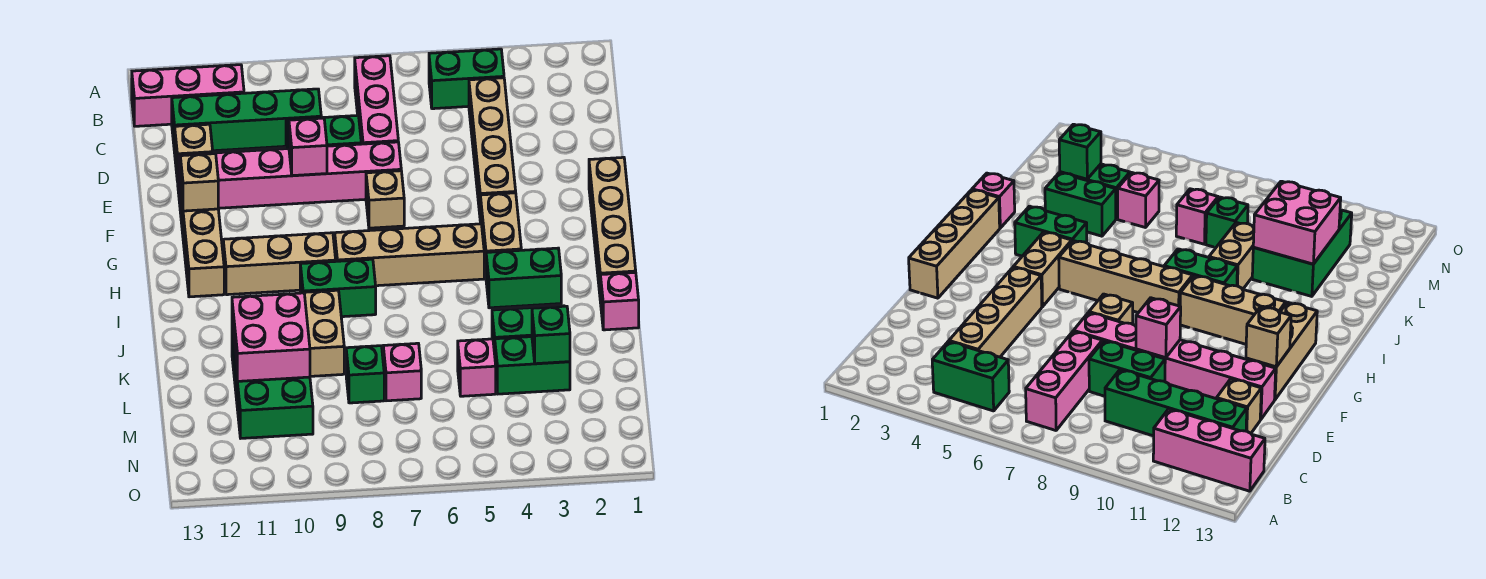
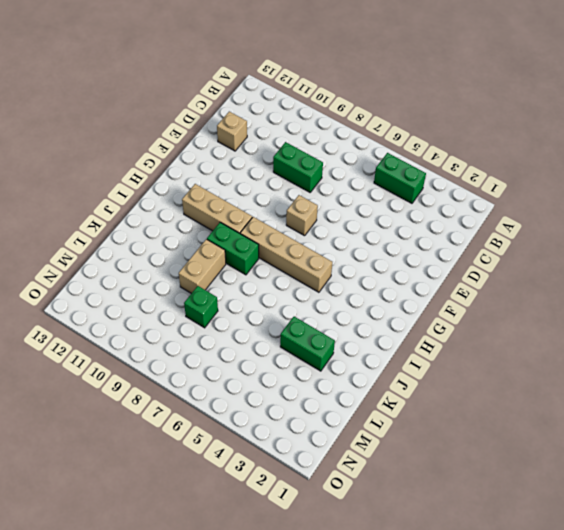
none -> pink brick B7:D7 level 1
none -> pink brick B11:B13 level 1
none -> tan brick C4:F4 level 1

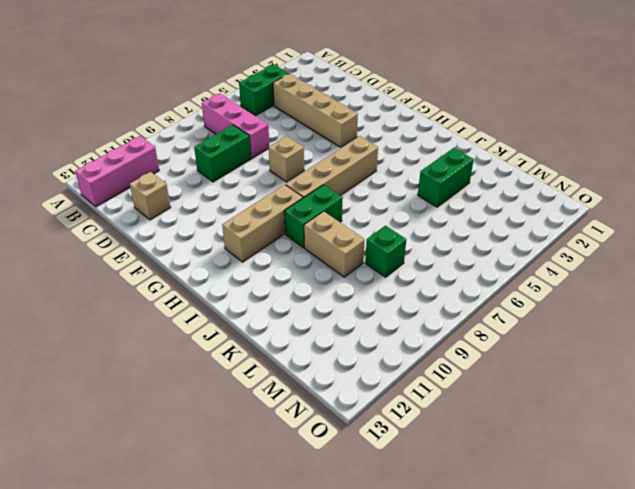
none -> green brick C9:C12 level 1
none -> pink brick E7:E12 level 1
none -> tan brick F1:I1 level 1

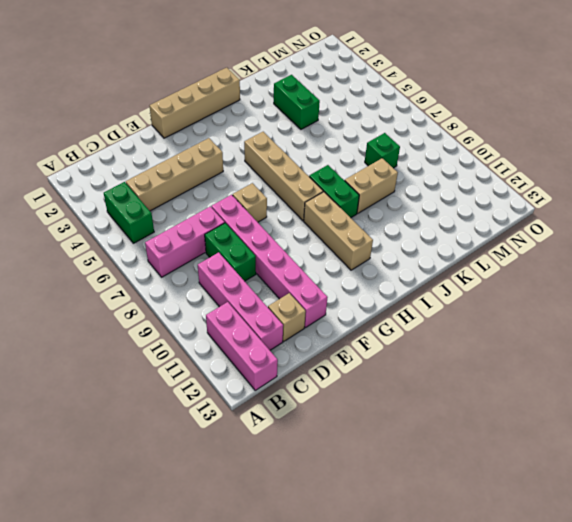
pink brick C9:C12 level 1 -> green brick C9:C12 level 1
none -> tan brick F12:H12 level 1
none -> tan brick G4:H4 level 1
none -> green brick I3:I4 level 1

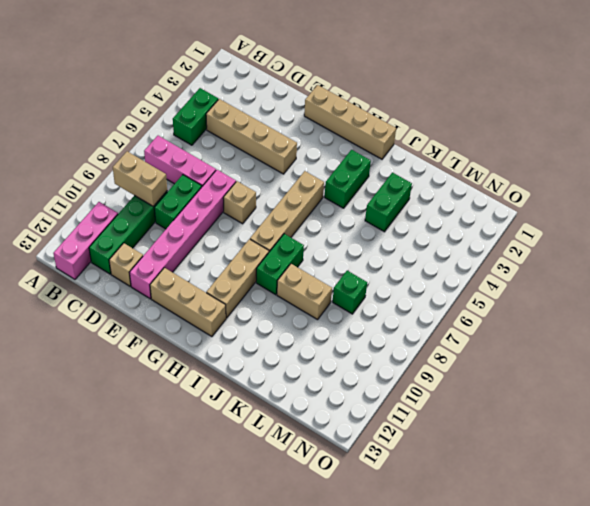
tan brick B9:C9 level 2 -> tan brick G4:H4 level 1
none -> pink brick J1 level 1
none -> green brick K10:M11 level 1
none -> green brick L3:L4 level 1

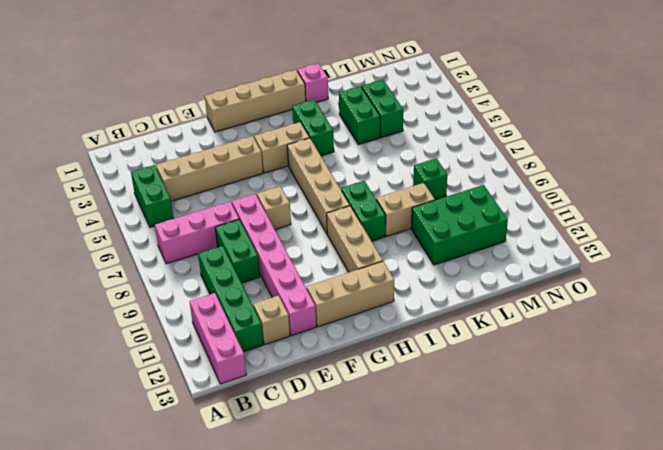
none -> pink brick L5 level 1
none -> pink brick L7 level 1
none -> pink brick E9 level 2

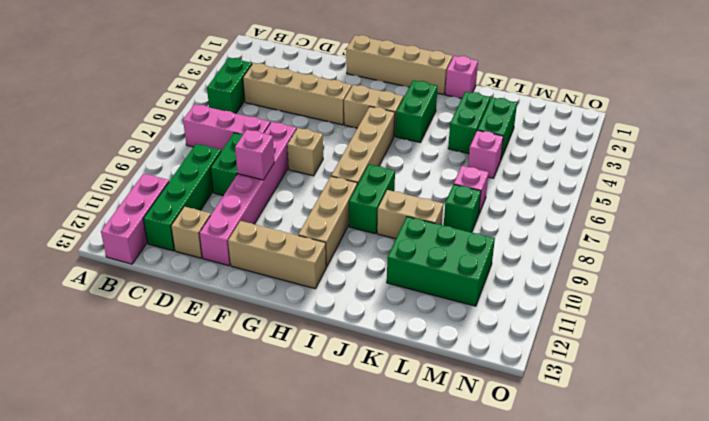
none -> tan brick F12 level 2
none -> pink brick K10:L11 level 2
none -> green brick L3 level 2

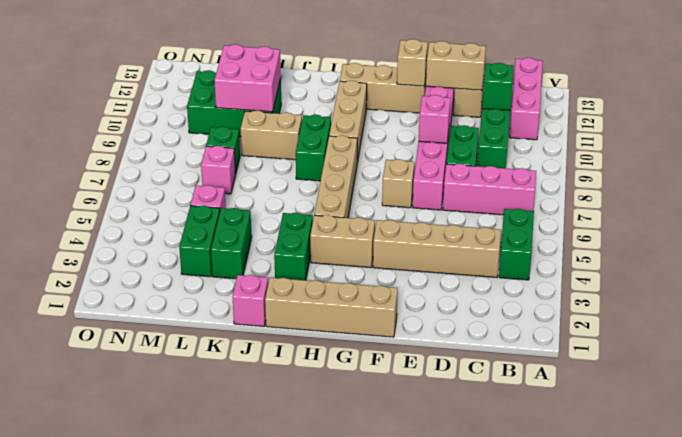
green brick C11 level 2 -> green brick L3 level 2
tan brick D12:E12 level 2 -> none

